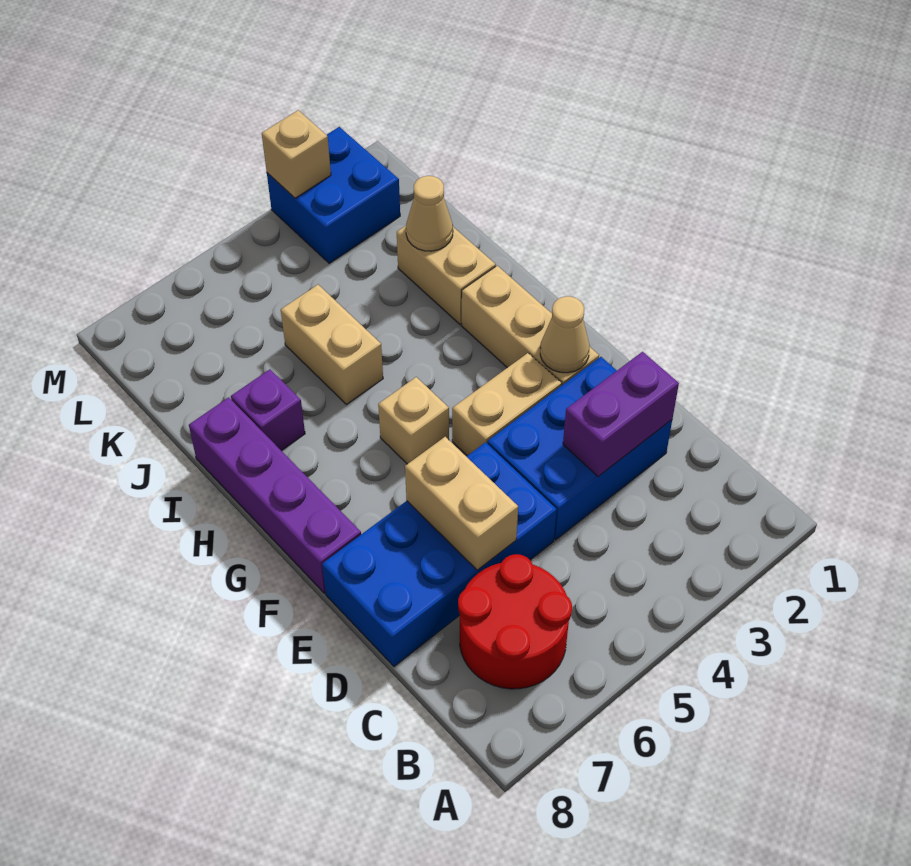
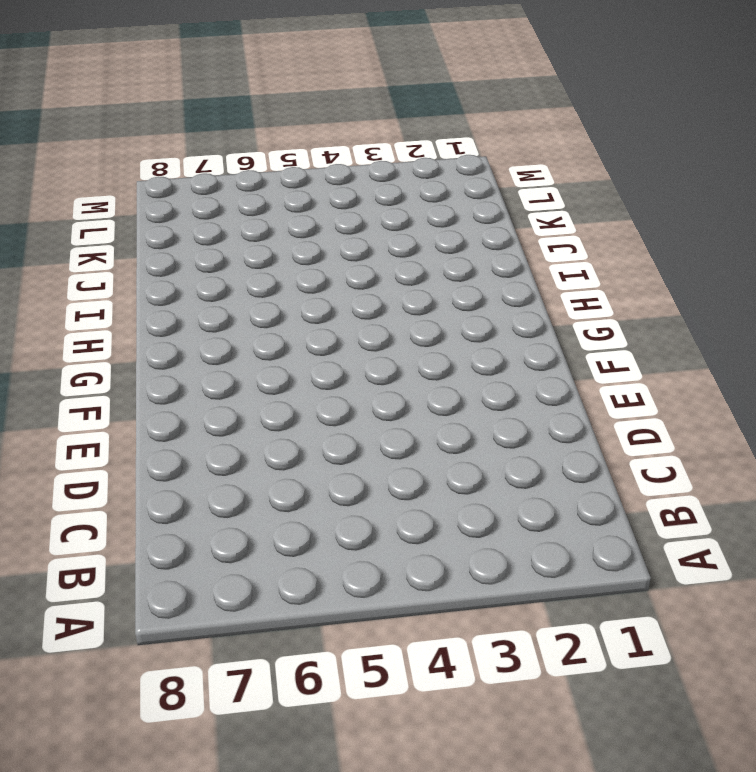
none -> red round brick B6:C7 level 1
none -> blue brick D2:E4 level 1
none -> blue brick D5:E8 level 1

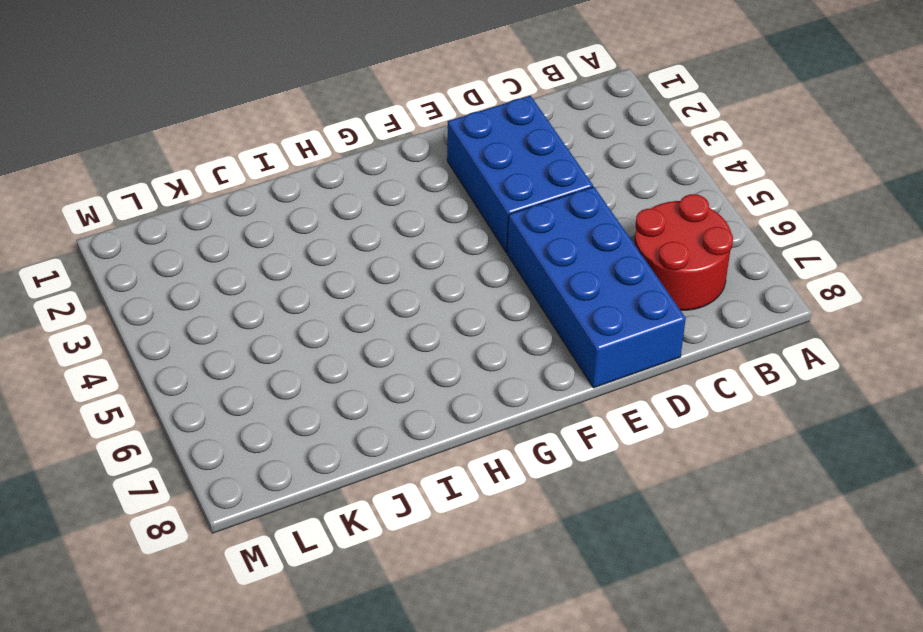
none -> tan brick F2:H2 level 1
none -> tan brick F3:F4 level 1
none -> purple brick F8:I8 level 1

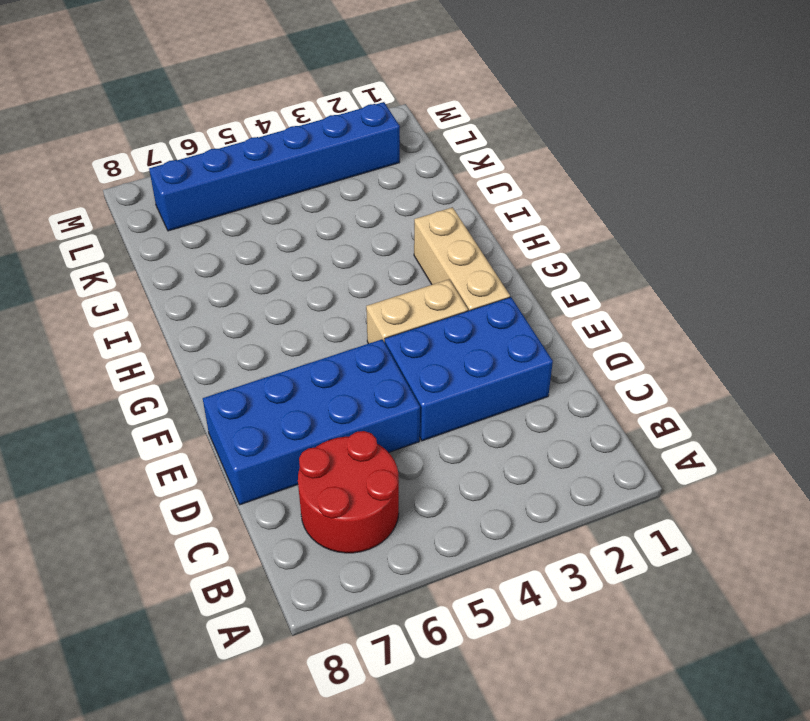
blue brick L2:L7 level 1 -> blue brick L2:M3 level 1
none -> purple brick F8:I8 level 1
none -> tan brick G5 level 1
none -> tan brick I2:J2 level 1

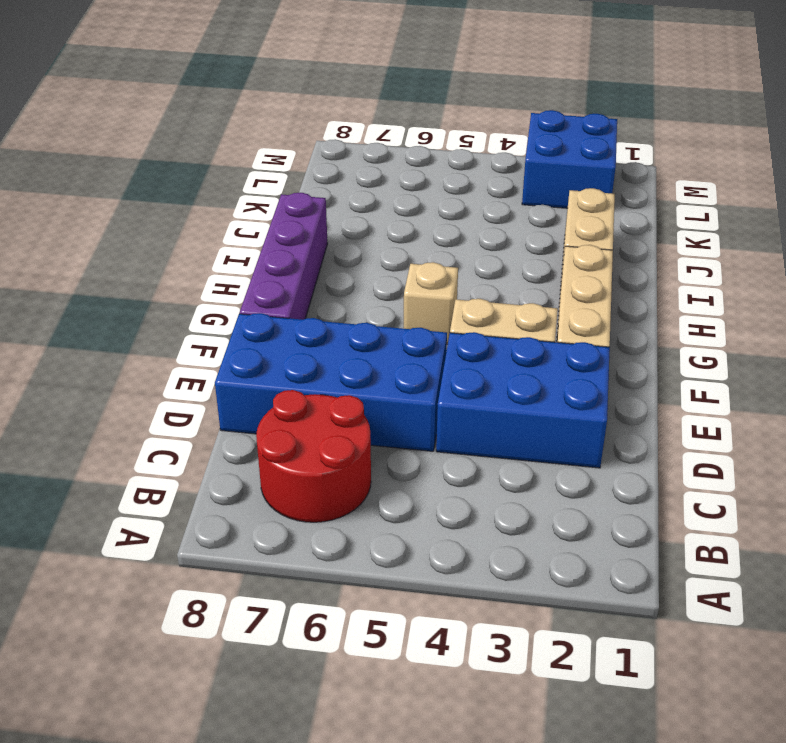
none -> tan brick I5:J5 level 1
none -> purple brick I7 level 1
none -> purple brick D2:D3 level 2

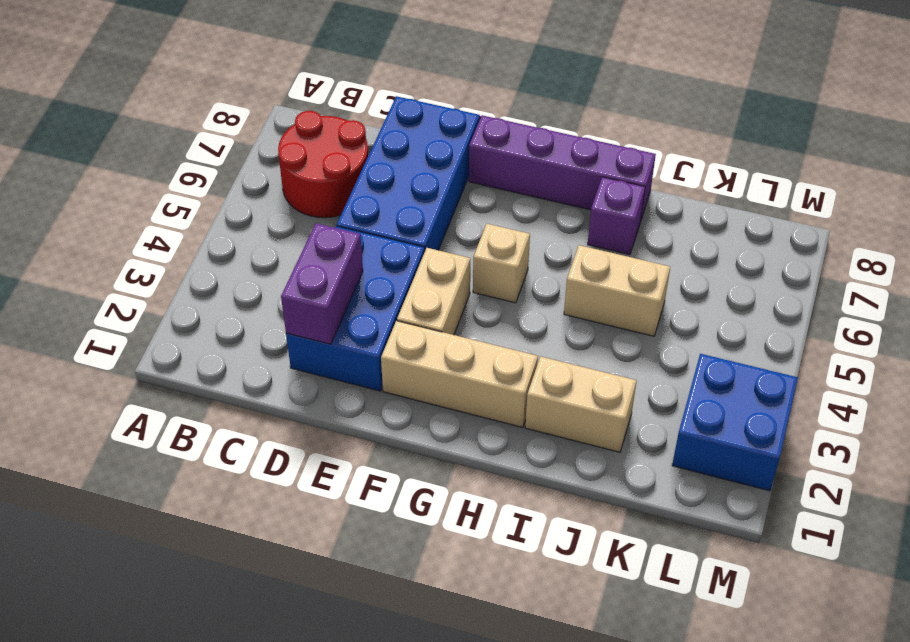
none -> tan brick D6:E6 level 2
none -> tan cone F2 level 2
none -> tan cone J2 level 2

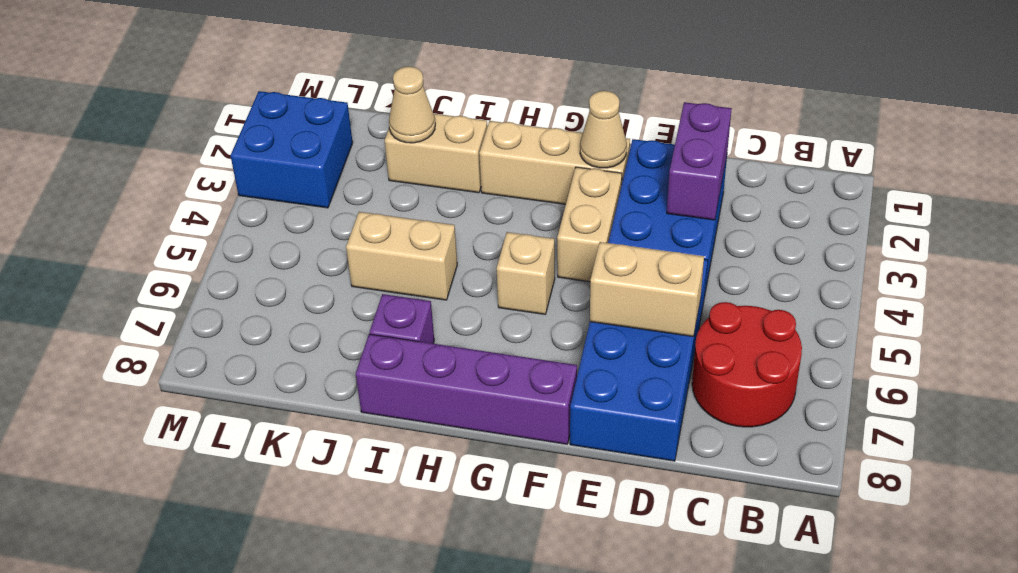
none -> tan brick M3 level 2

